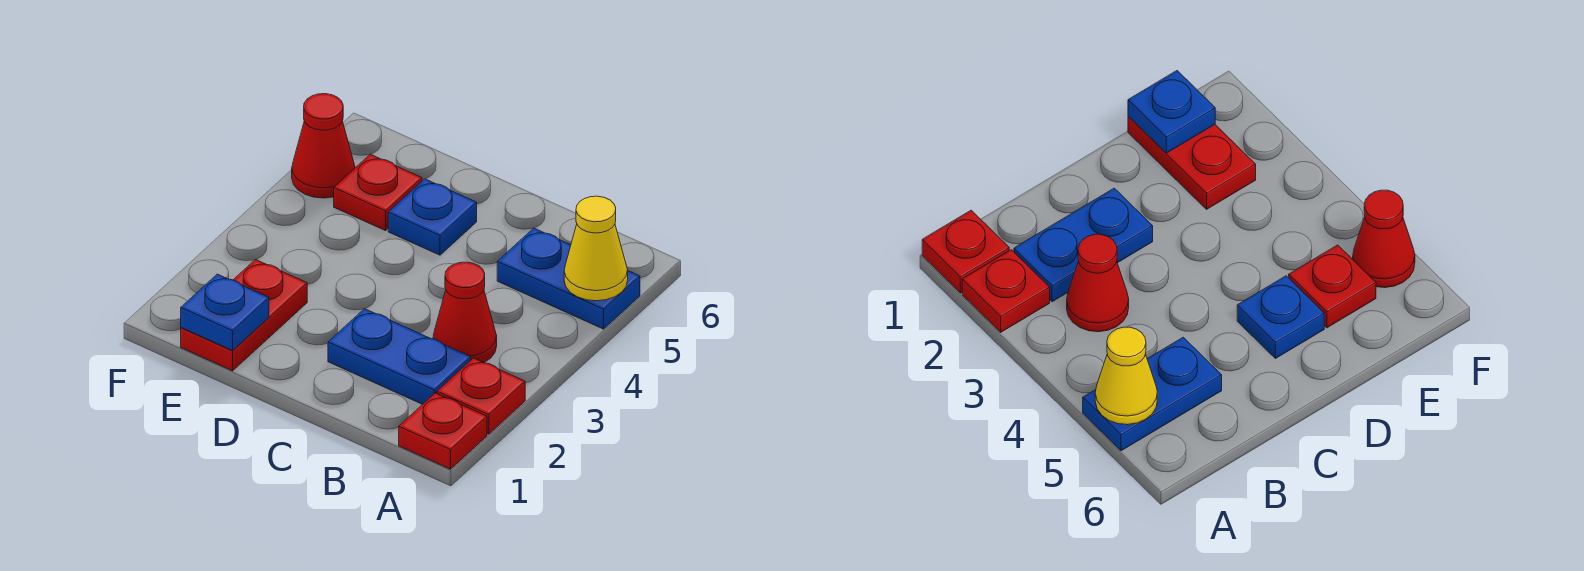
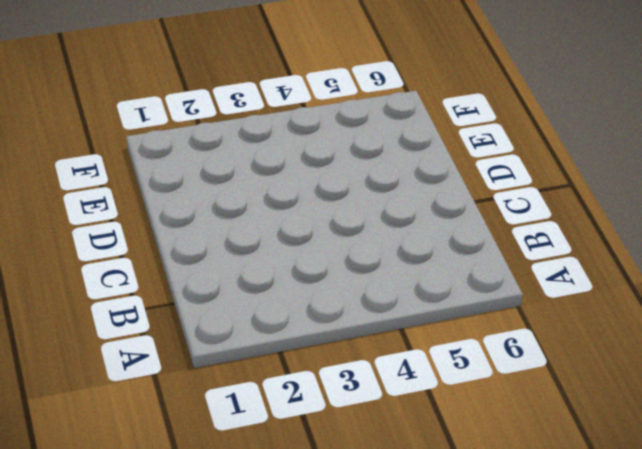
none -> red plate A1 level 1
none -> red plate A2 level 1

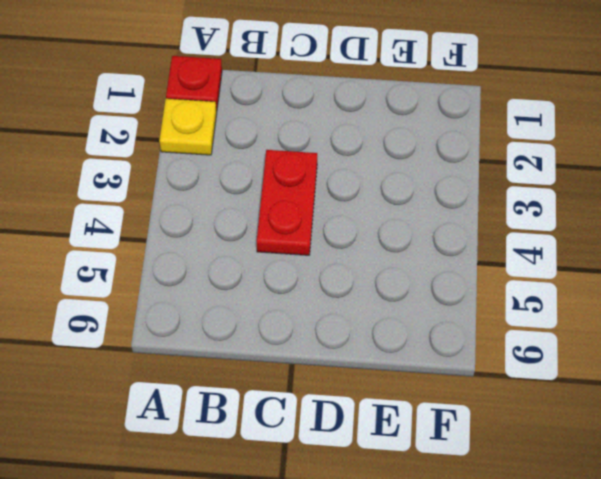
yellow plate A2 level 1 -> red plate A2 level 1
red plate C3:C4 level 1 -> red plate E1:E2 level 1
none -> blue plate A5:B5 level 1
none -> blue plate B2:C2 level 1

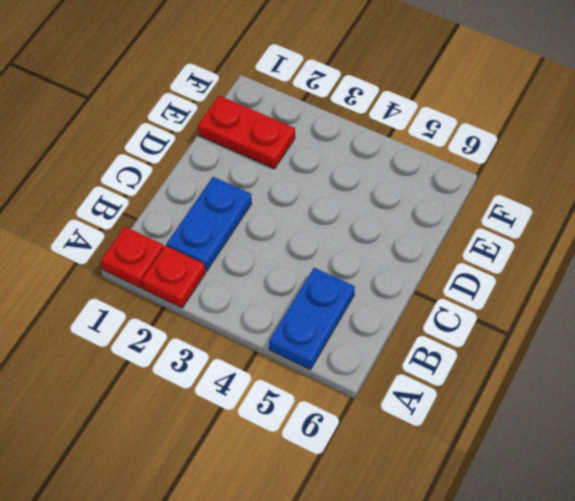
none -> red cone B3 level 1
none -> blue plate D5 level 1

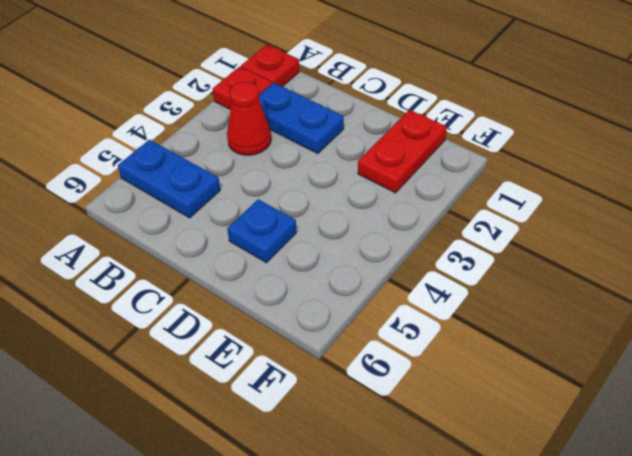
none -> red plate E5 level 1
none -> red cone F5 level 1

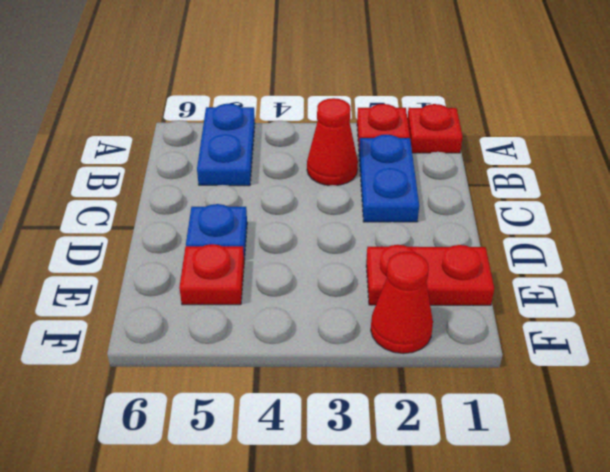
red cone F2 level 1 -> red cone F5 level 1
none -> yellow cone A5 level 2
none -> blue plate E1 level 2

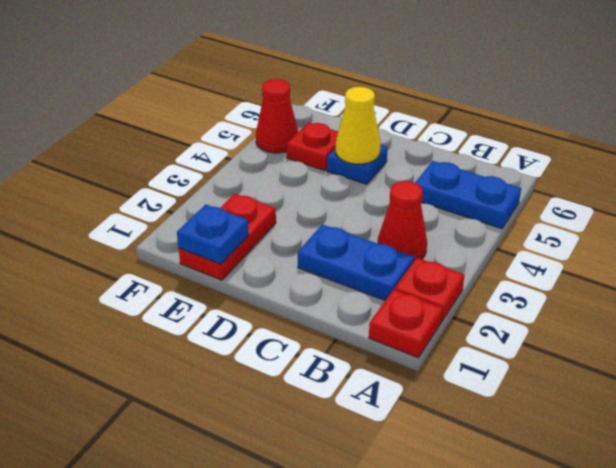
yellow cone D5 level 2 -> yellow cone A5 level 2

